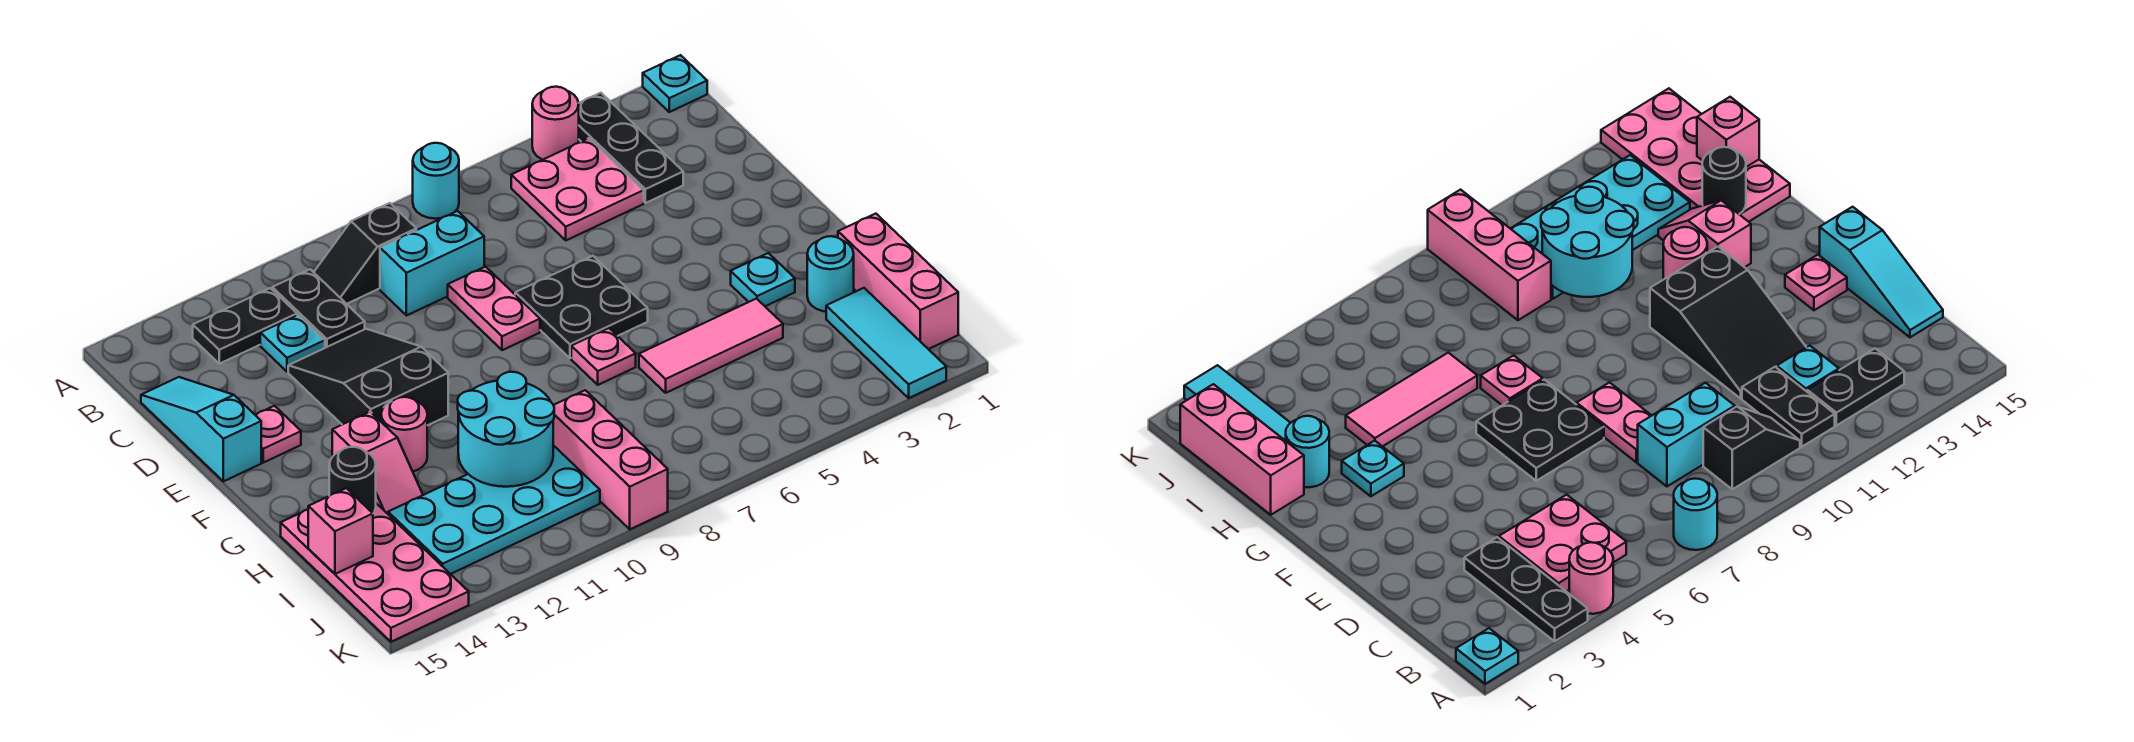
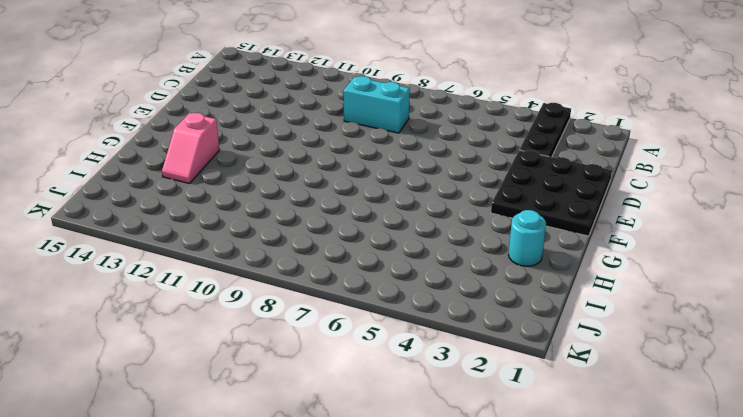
black plate D1:F3 level 1 -> none
none -> cyan plate A1 level 1
none -> pink round brick A4 level 1
none -> cyan round brick A7 level 1

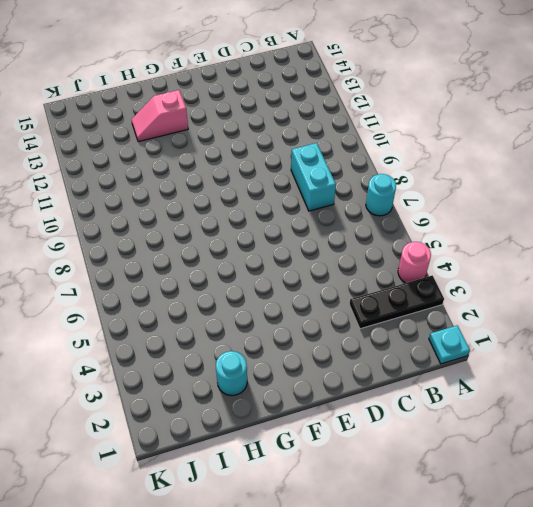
none -> pink plate B4:C5 level 1
none -> black slope B9:B10 level 1 top 9
none -> black plate B11:C11 level 1

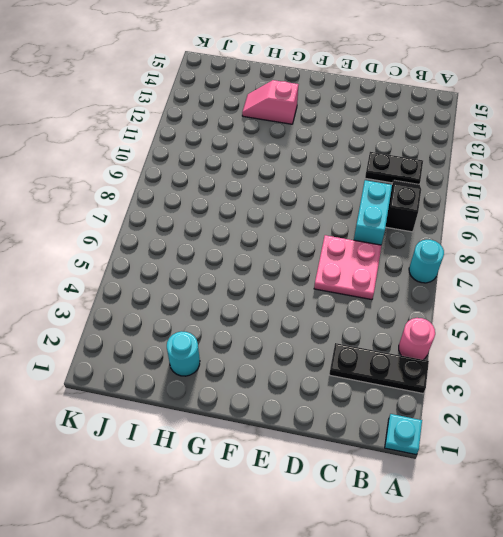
pink plate C6:D7 level 1 -> pink plate B4:C5 level 1
none -> black plate B12:B13 level 1
none -> cyan plate C12 level 1
none -> cyan slope C15:E15 level 1 top E

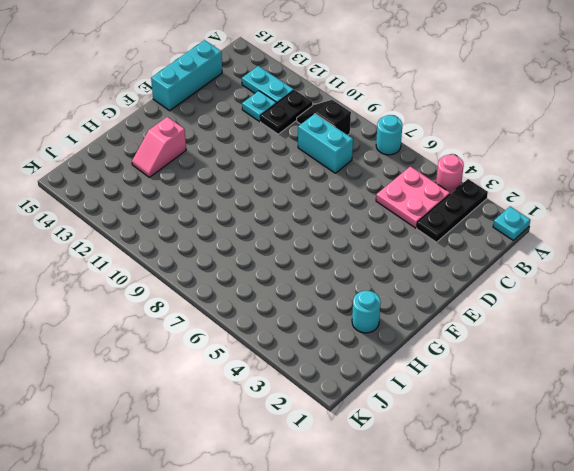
cyan plate B12:B13 level 1 -> black plate B12:B13 level 1
cyan brick C15:E15 level 1 -> cyan slope C15:E15 level 1 top E
none -> pink plate D8:E8 level 1
none -> black slope D11:F12 level 1 top F
none -> black plate E6:F7 level 1

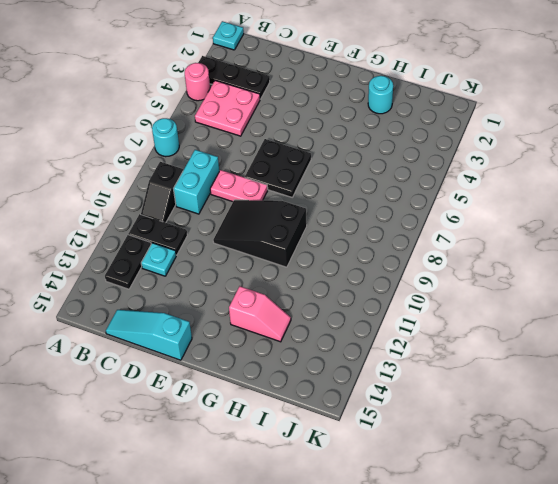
black slope E9:G10 level 1 top G -> black slope D11:F12 level 1 top F
none -> pink plate E14 level 1
none -> cyan plate G3 level 1
none -> pink plate G7 level 1

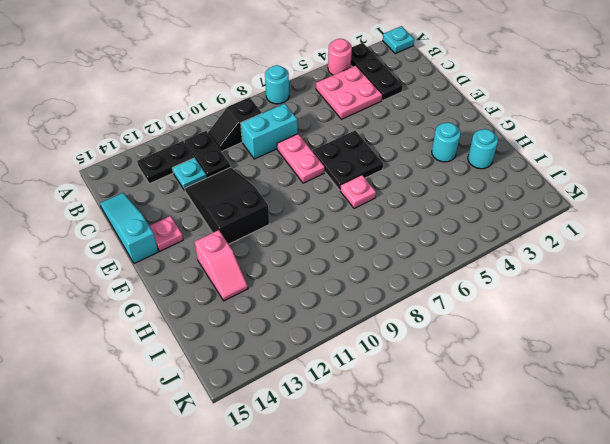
cyan round brick G3 level 1 -> cyan plate G3 level 1
none -> pink round brick G12 level 1
none -> pink brick H1:J1 level 1
none -> pink tile H4:H6 level 1

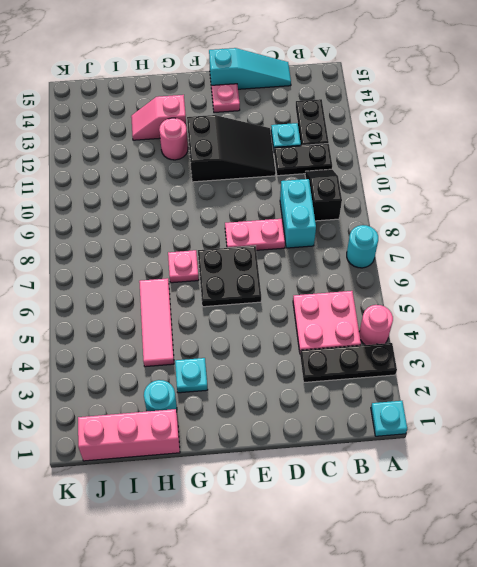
none -> pink plate H14:K15 level 1
none -> cyan tile I2:K2 level 1
none -> pink brick I9:K9 level 1

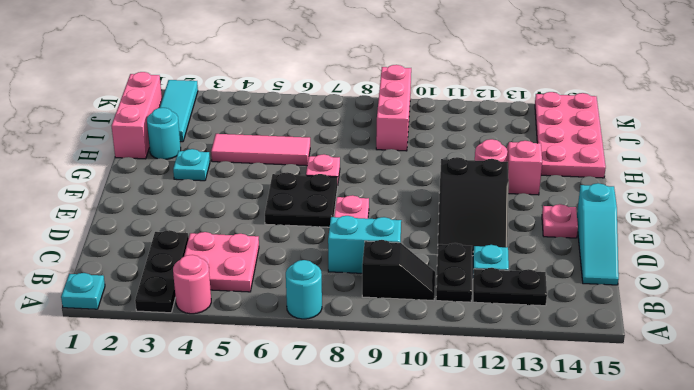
none -> cyan plate I10:J13 level 1
none -> cyan round brick H10:I11 level 2
none -> black round brick H14 level 2

